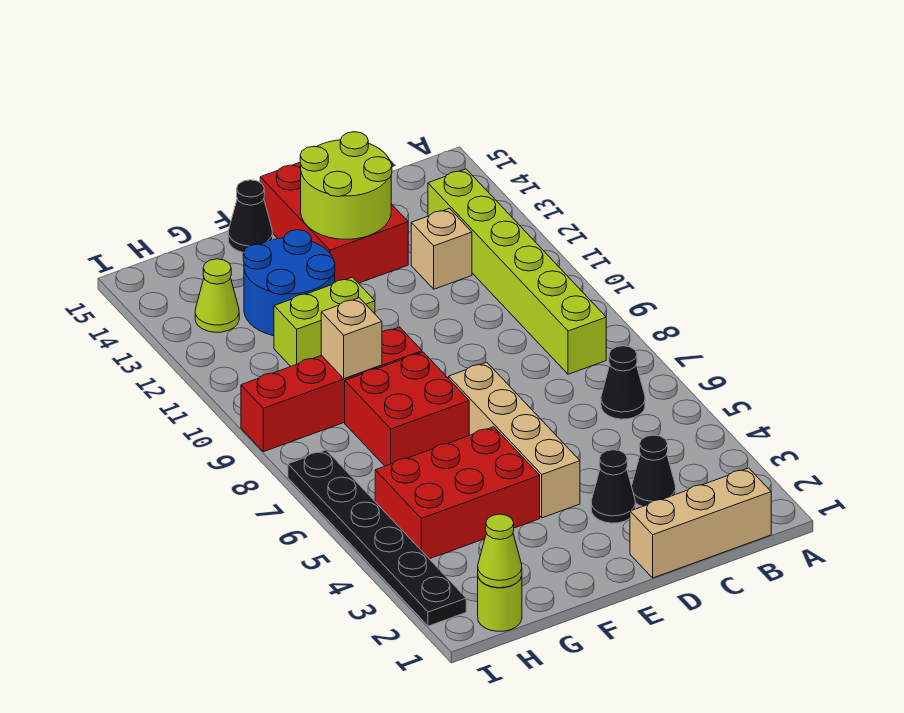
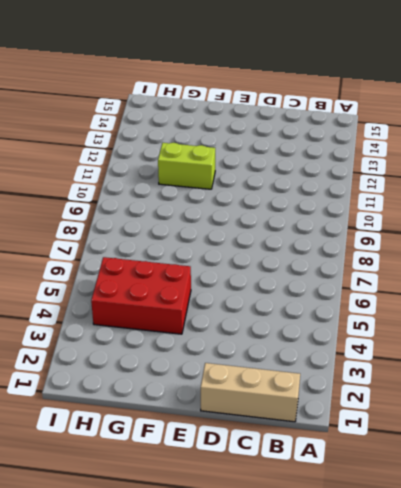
none -> black cone B6 level 1
none -> lime brick B8:B13 level 1
none -> black cone C3 level 1

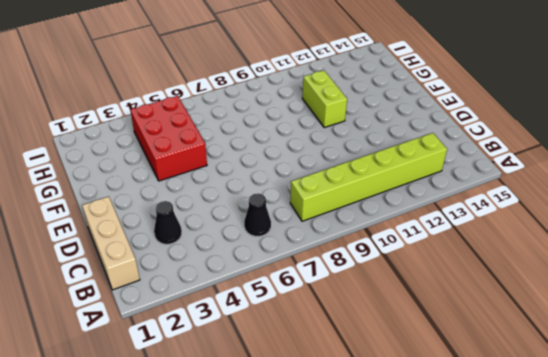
none -> tan brick C12 level 1
none -> black cone D3 level 1
none -> red brick D13:E15 level 1

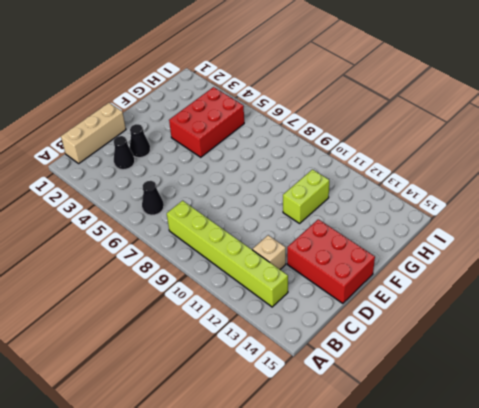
none -> tan brick E4:E7 level 1
none -> red brick F7:G8 level 1
none -> red brick F9:I9 level 1

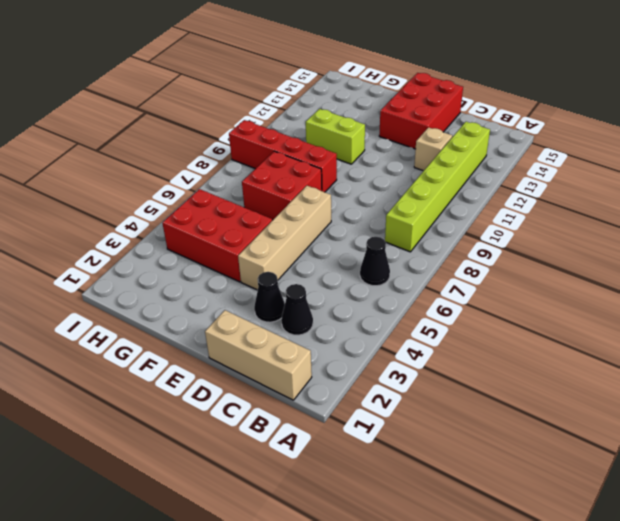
none -> blue round brick F12:G13 level 1
none -> black cone F15 level 1
none -> lime round brick H1 level 1

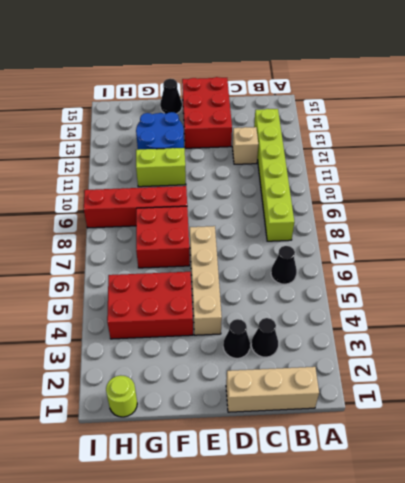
none -> lime cone H13 level 1
none -> black plate I2:I7 level 1
none -> lime round brick D13:E14 level 2

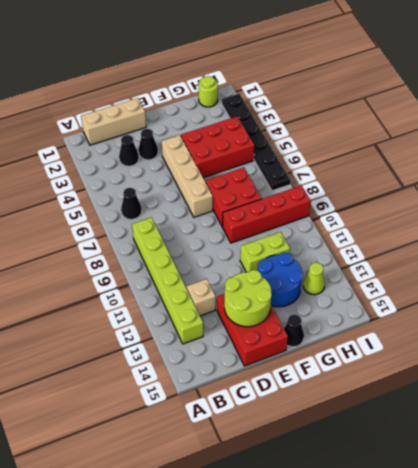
none -> tan brick G9 level 2
none -> lime cone H1 level 2

